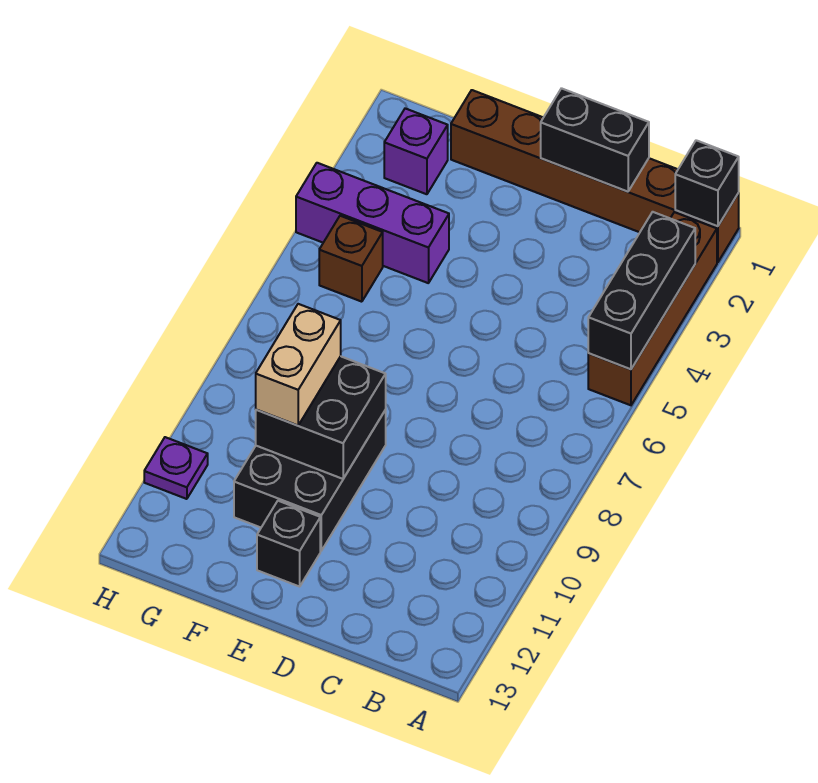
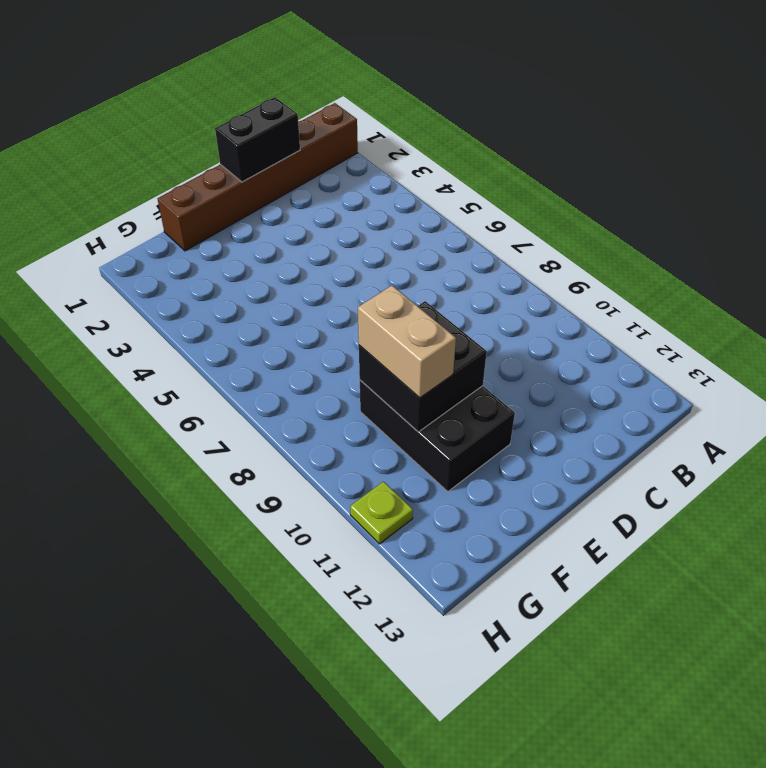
lime plate H11 level 1 -> purple plate H11 level 1
none -> brown brick A2:A5 level 1
none -> black brick E12 level 1
none -> purple brick F4:H4 level 1

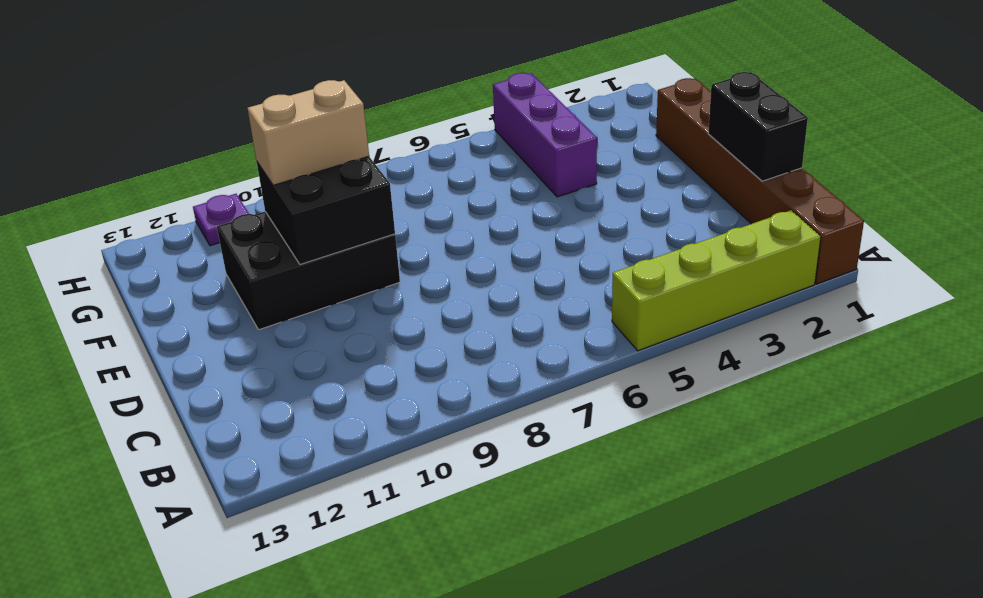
lime brick A2:A5 level 1 -> brown brick A2:A5 level 1
none -> black brick E12 level 1
none -> purple brick G2 level 1
none -> brown brick G5 level 1

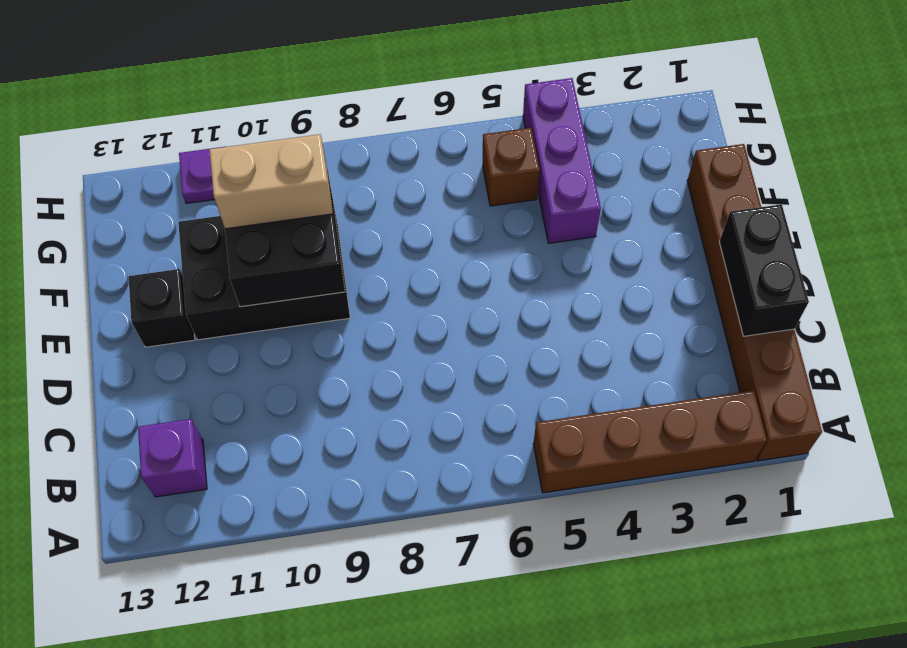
purple brick B12 level 1 -> purple brick G2 level 1
none -> black brick A1 level 2
none -> black brick A3:A5 level 2

